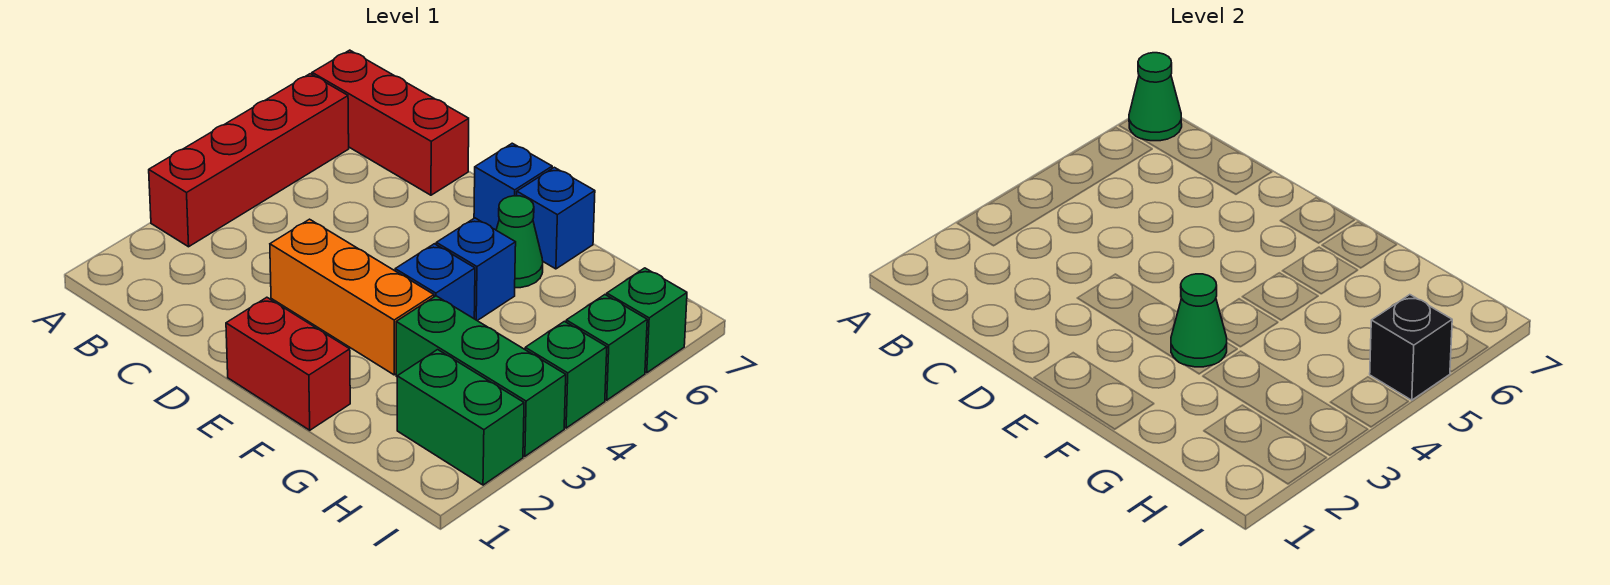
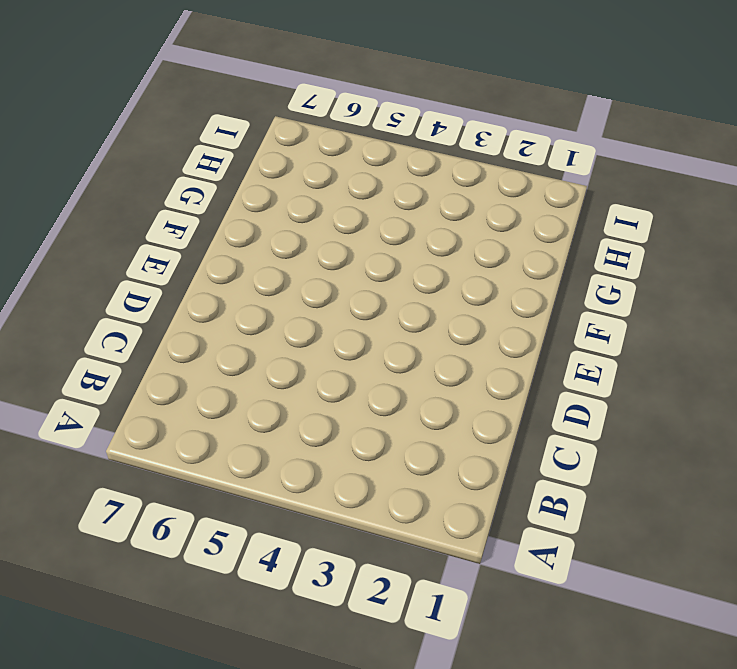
none -> red brick A3:A6 level 1
none -> red brick A7:C7 level 1
none -> orange brick D3:F3 level 1

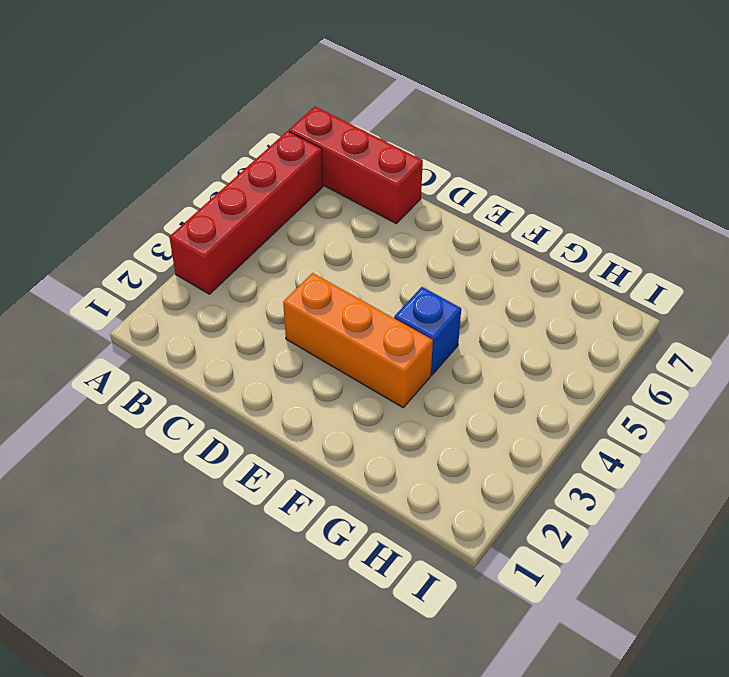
none -> red brick E1:F1 level 1
none -> blue brick E7 level 1
none -> blue brick F5 level 1

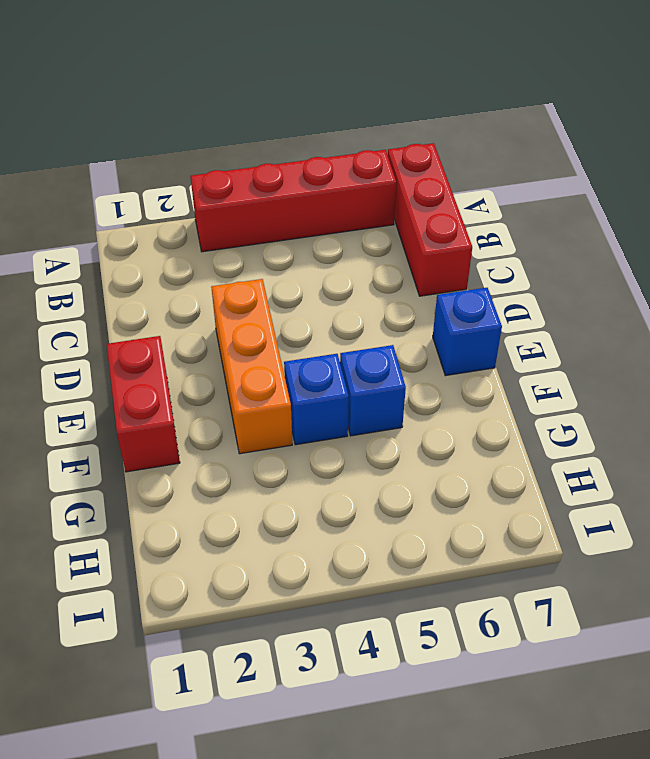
none -> green cone F6 level 1
none -> blue brick F7 level 1
none -> green brick G3:I3 level 1

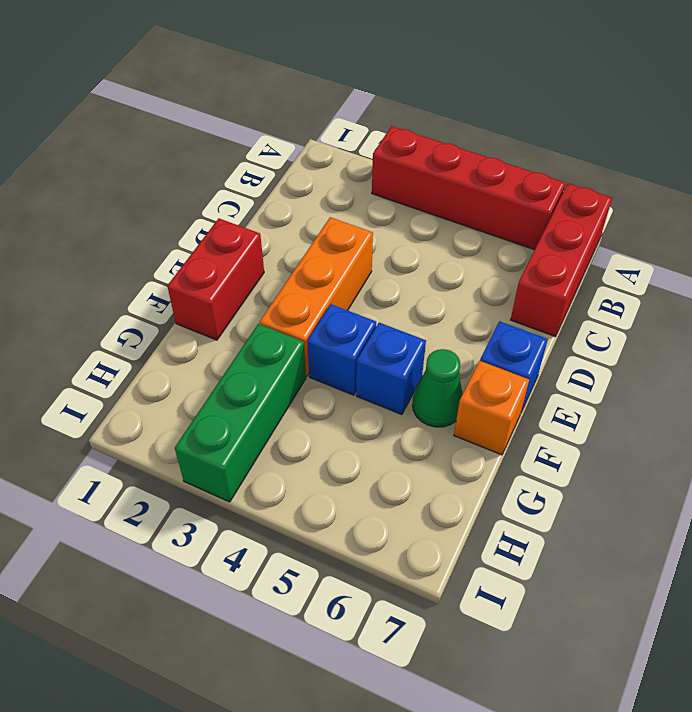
orange brick F7 level 1 -> blue brick F7 level 1
none -> green brick H2:I2 level 1
none -> green brick I4 level 1
none -> green brick I5 level 1

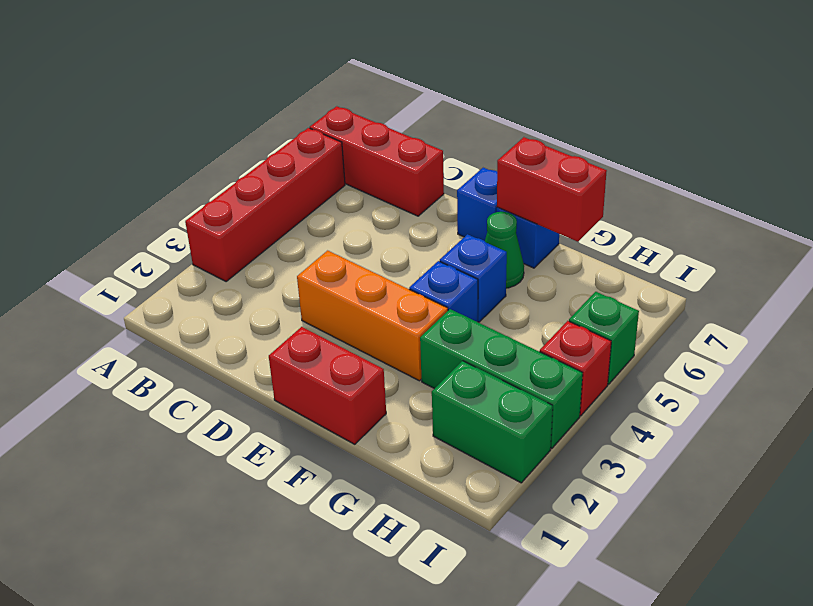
red brick F7:G7 level 2 -> none
red brick I4 level 1 -> green brick I4 level 1
none -> green brick I6 level 1
none -> green cone A7 level 2
none -> green cone F3 level 2

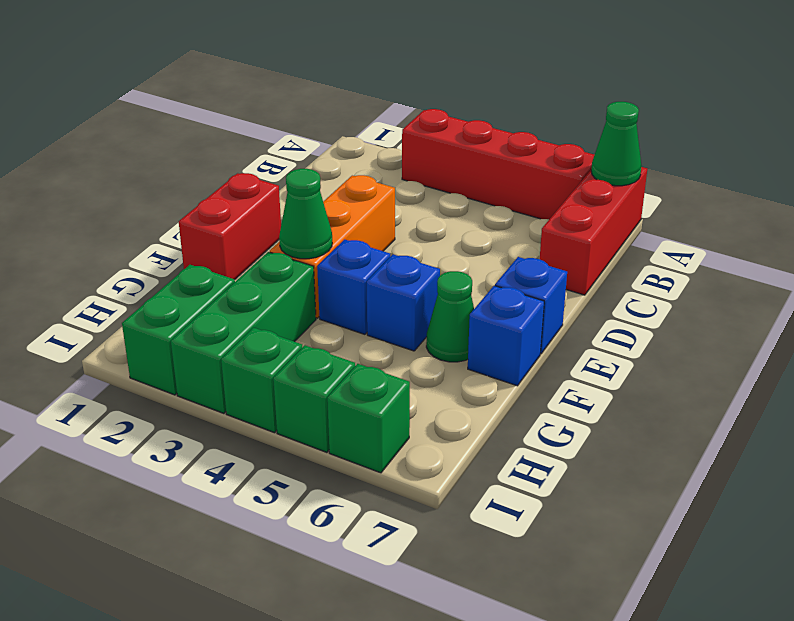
none -> black brick I5 level 2

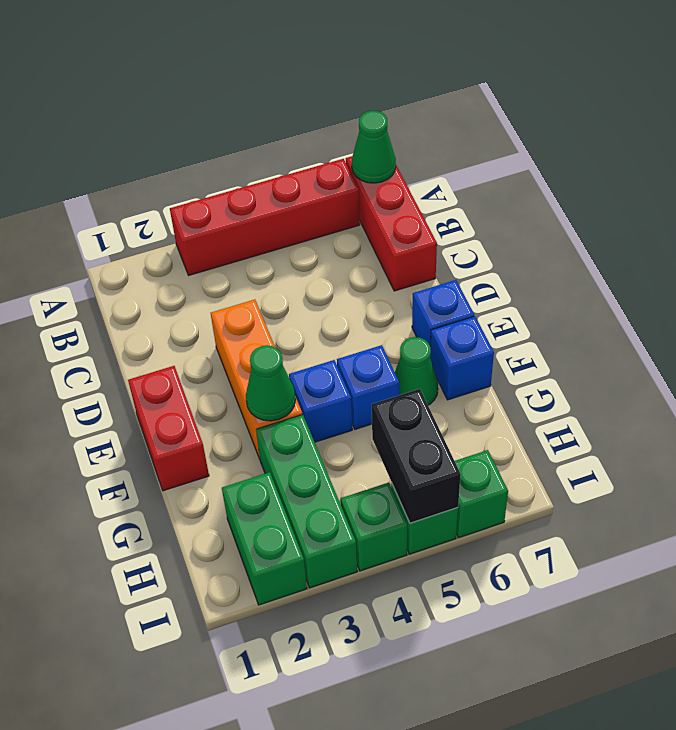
black brick H5:I5 level 2 -> black brick I5 level 2

